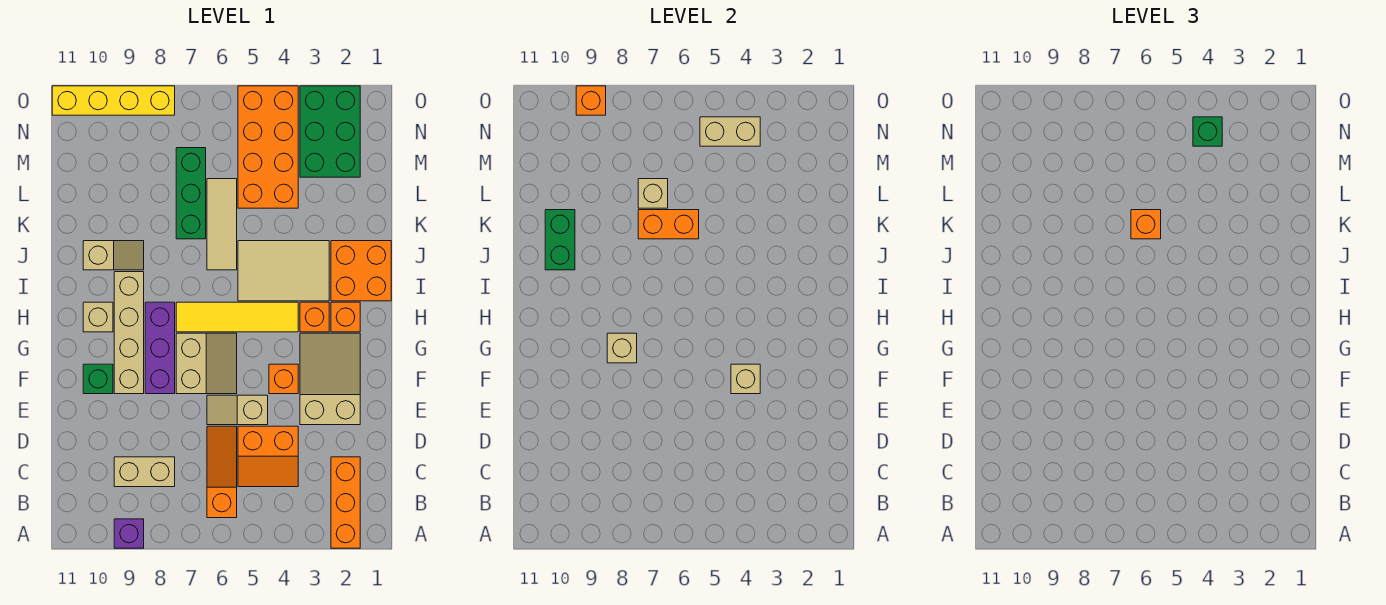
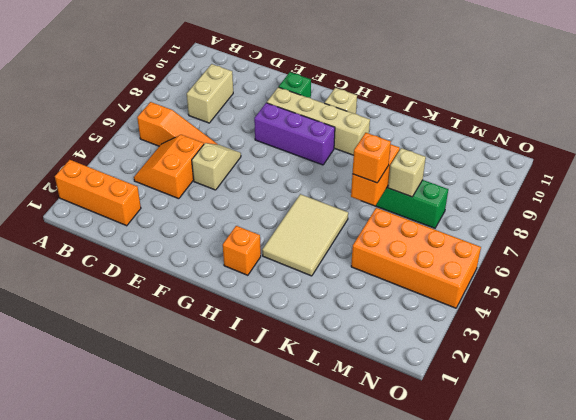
none -> purple brick A9 level 1
none -> tan slope E2:G3 level 1 top E
none -> orange brick F4 level 1
none -> tan slope F6:G7 level 1 top 7

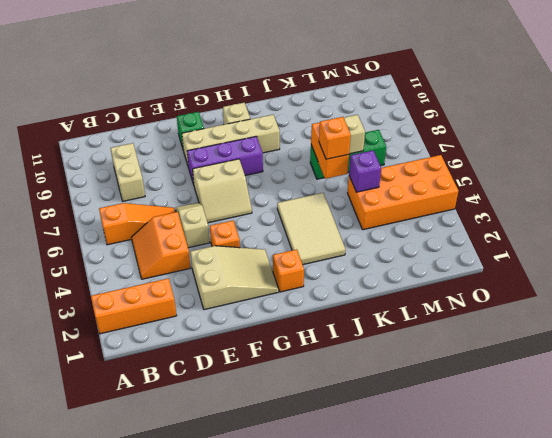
purple brick L5 level 2 -> purple brick A9 level 1
none -> orange brick H3 level 1
none -> yellow tile H4:H7 level 1
none -> orange brick I1:J2 level 1
none -> tan tile J6:L6 level 1

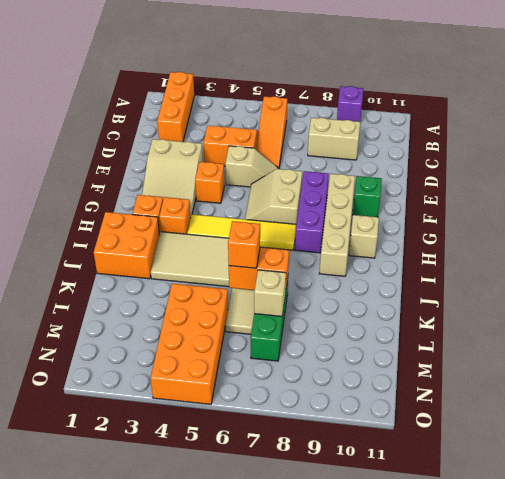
none -> tan slope J9:J10 level 1 top 10
none -> green brick M2:O3 level 1
none -> yellow brick O8:O11 level 1
none -> tan brick F4 level 2

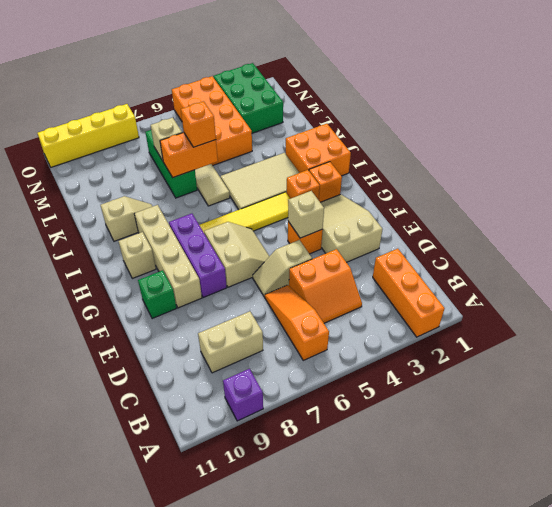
none -> tan brick G8 level 2
none -> green brick J10:K10 level 2
none -> tan brick N4:N5 level 2
none -> orange brick O9 level 2

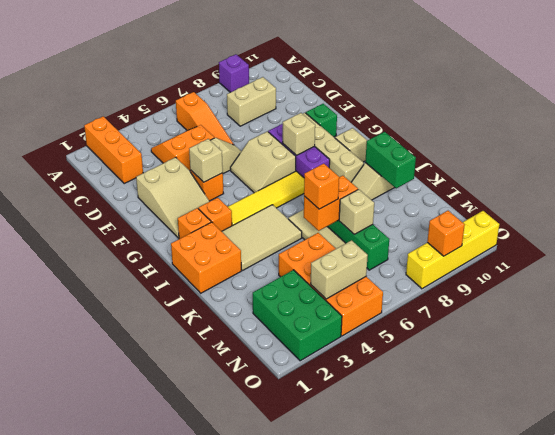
none -> green brick N4 level 3

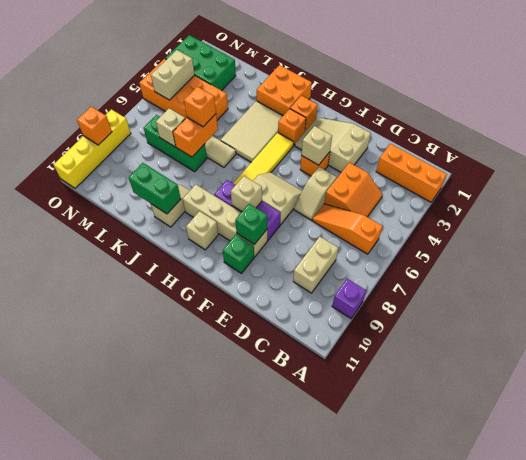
green brick F9 level 2 -> green brick N4 level 3

